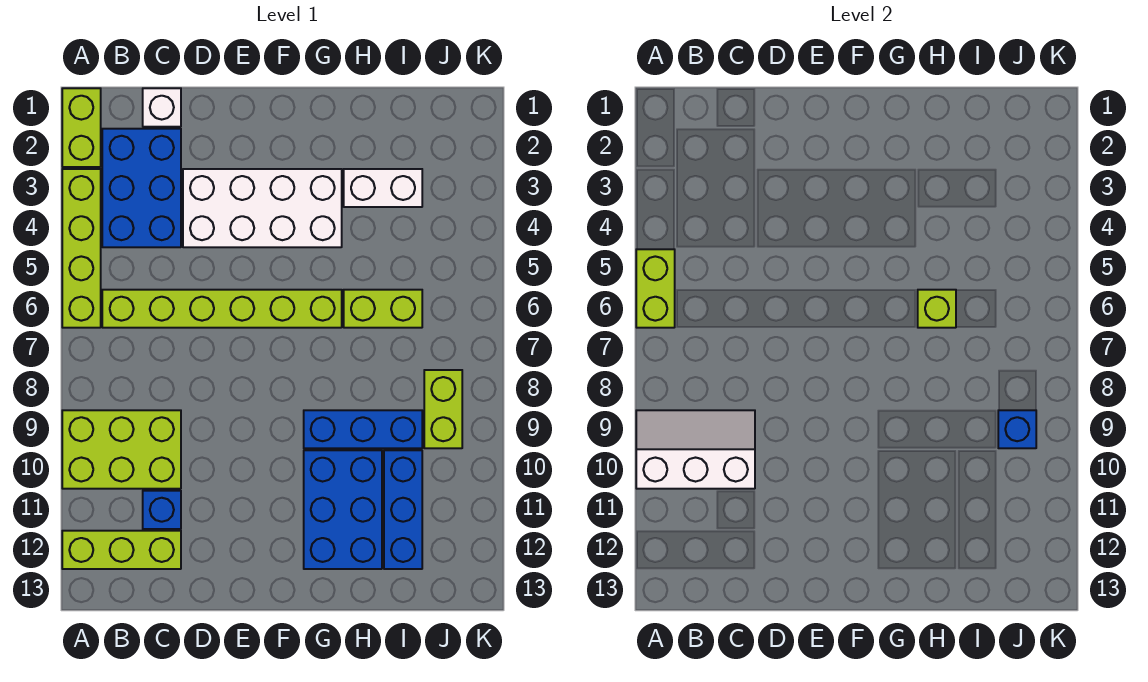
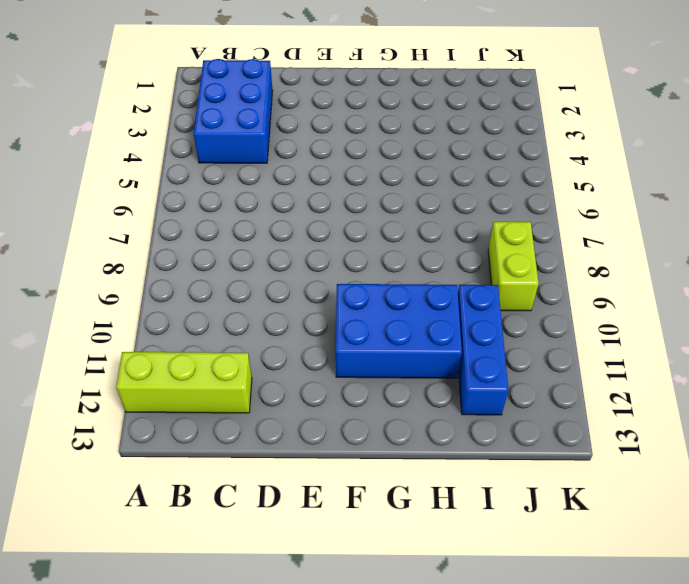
blue brick F10:H11 level 1 -> blue brick G10:H12 level 1
none -> lime brick A1:A2 level 1
none -> lime brick A3:A6 level 1
none -> lime brick A9:C10 level 1

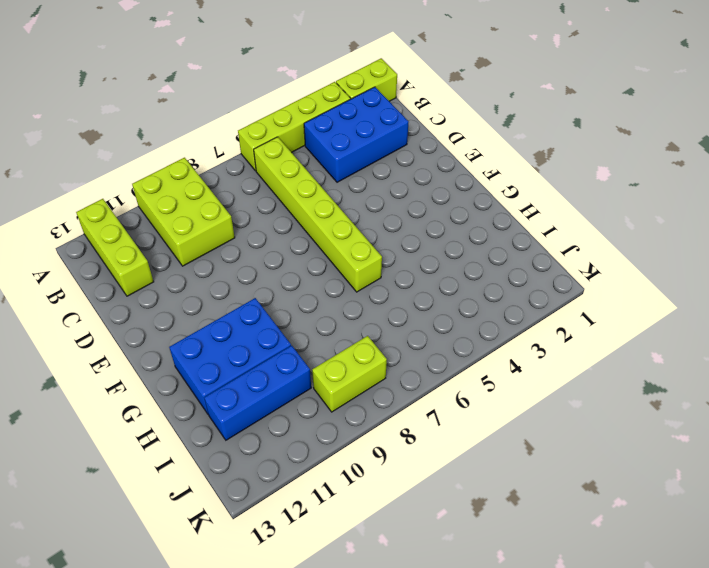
none -> white brick C1 level 1
none -> blue brick C11 level 1
none -> white brick D3:G4 level 1

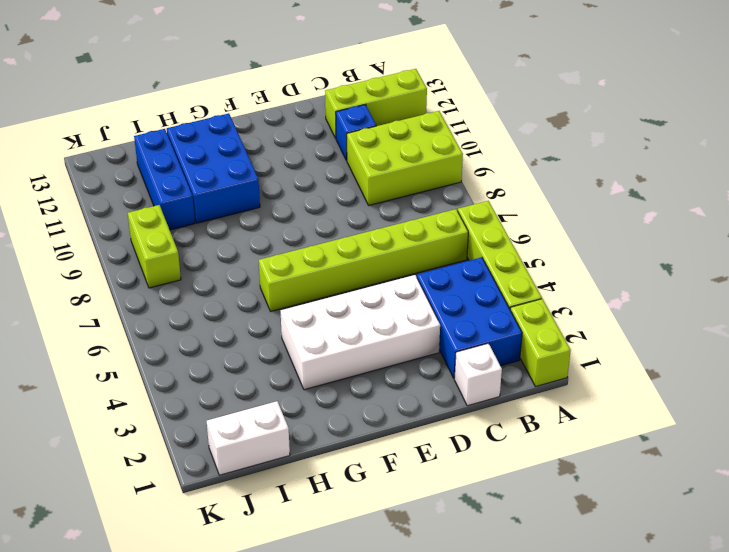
white brick I1:J1 level 1 -> white brick H3:I3 level 1
none -> blue brick G9:I9 level 1
none -> lime brick H6:I6 level 1
none -> lime brick A5:A6 level 2

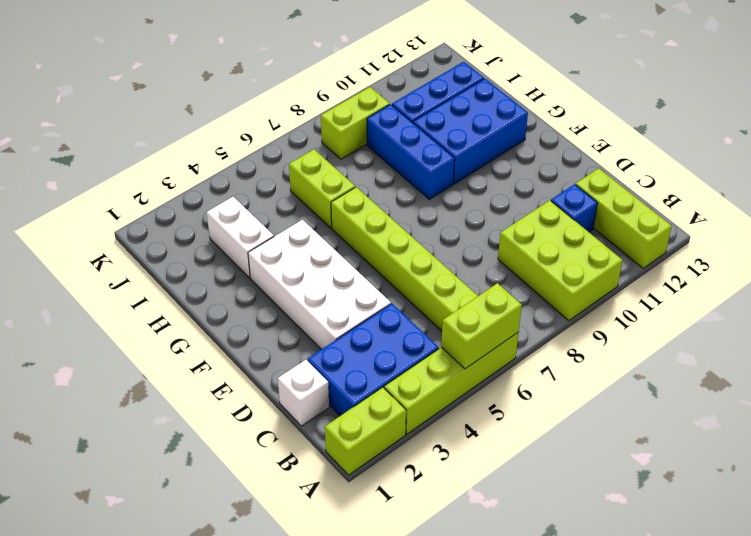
none -> white slope A9:C10 level 2 top 10
none -> lime brick H6 level 2
none -> blue brick J9 level 2

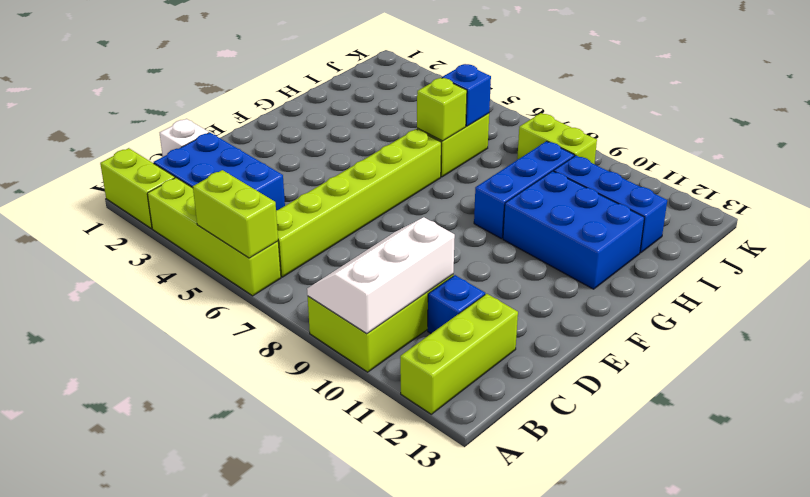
blue brick I6 level 2 -> blue brick J9 level 2
none -> white brick D3:G4 level 1
none -> white brick H3:I3 level 1

